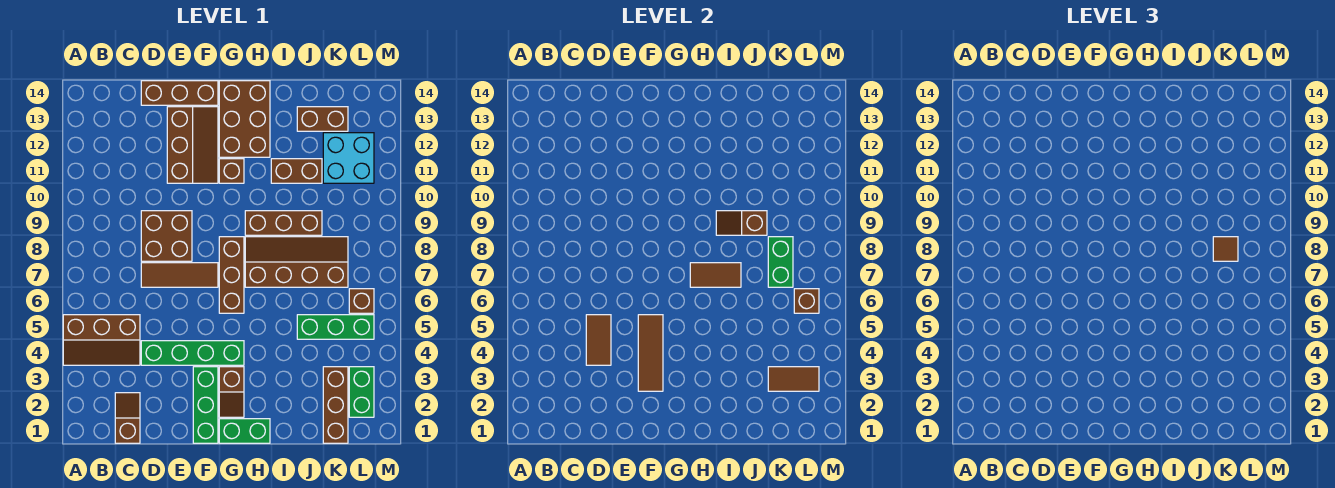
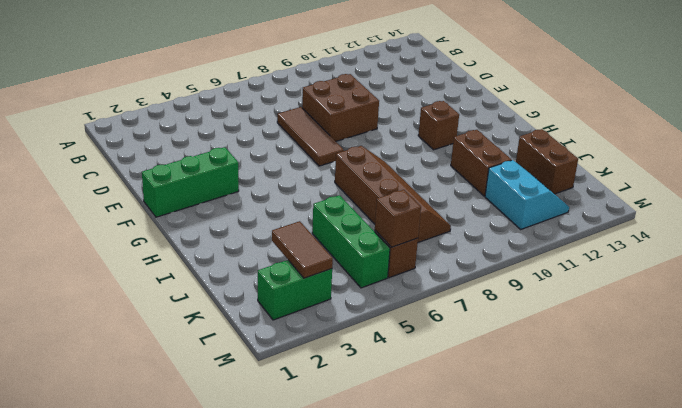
cyan slope K11:L12 level 1 top 11 -> cyan brick K11:L12 level 1
none -> brown slope A4:C5 level 1 top 5
none -> brown slope C1:C2 level 1 top 1
none -> green brick D4:G4 level 1
none -> brown brick D14:F14 level 1

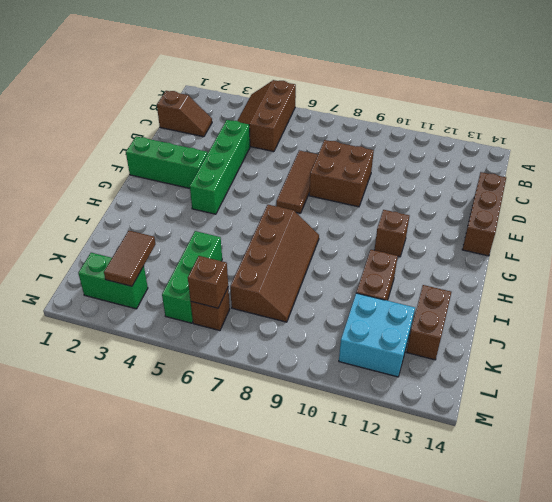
none -> brown slope E11:F13 level 1 top E
none -> green brick G1:H1 level 1
none -> brown slope G2:G3 level 1 top 3
none -> brown brick G6:G8 level 1

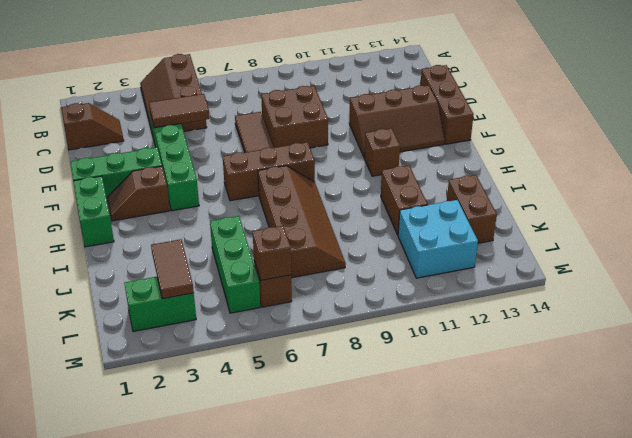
none -> brown brick G12:H14 level 1
none -> brown brick H9:J9 level 1
none -> brown brick K1:K3 level 1
none -> brown tile F3:F5 level 2

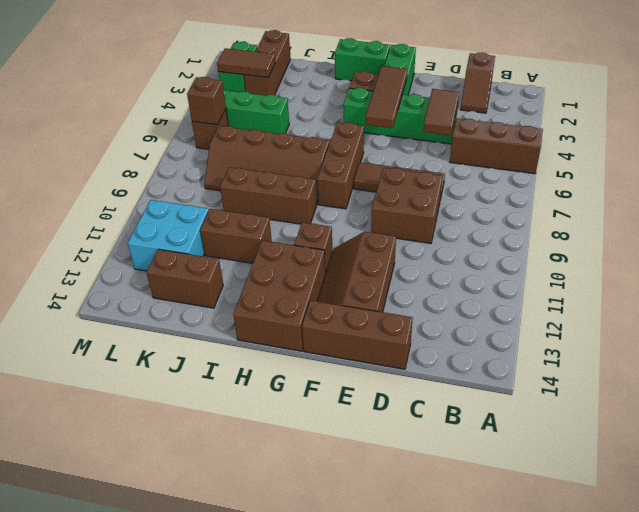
none -> brown tile H7:I7 level 2
none -> brown slope I9:J9 level 2 top J
none -> green brick K7:K8 level 2
none -> brown tile K8 level 3

